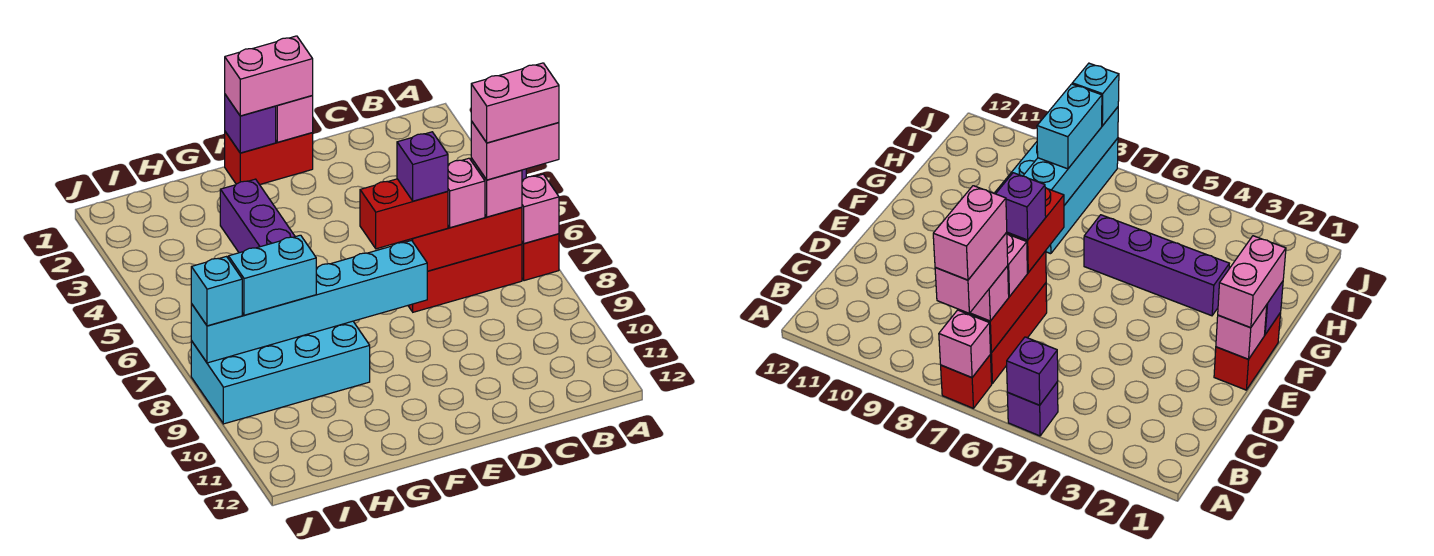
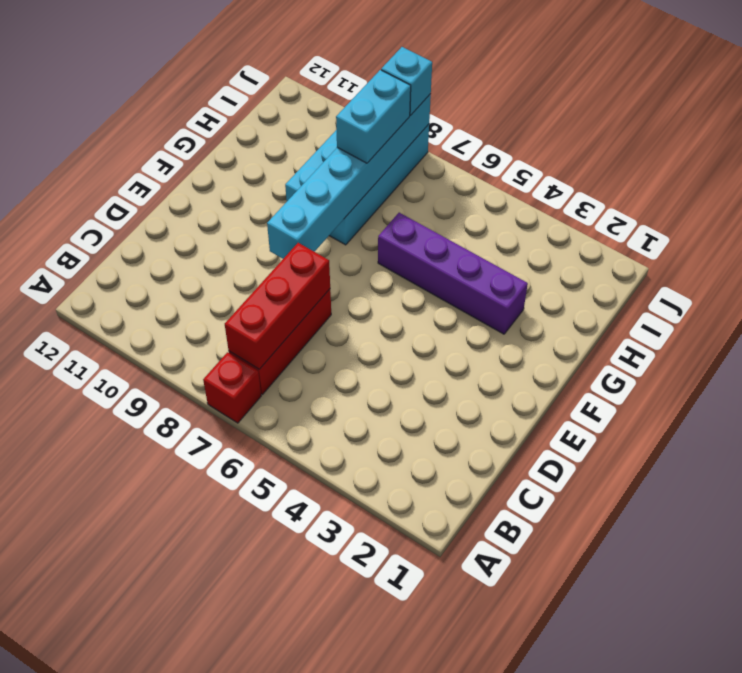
none -> purple brick A5 level 1
none -> red brick E1:F1 level 1
none -> purple brick A5 level 2

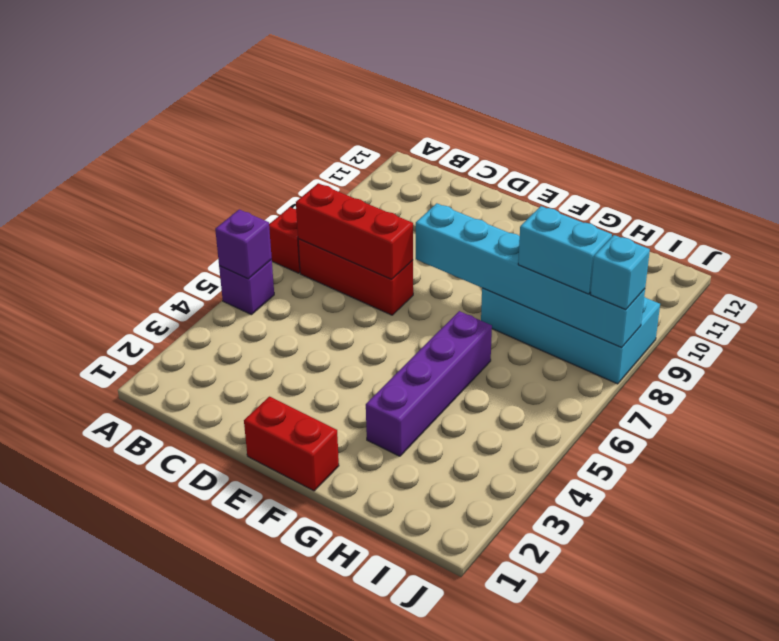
none -> pink brick A7 level 2
none -> pink brick E1 level 2
none -> purple brick F1 level 2

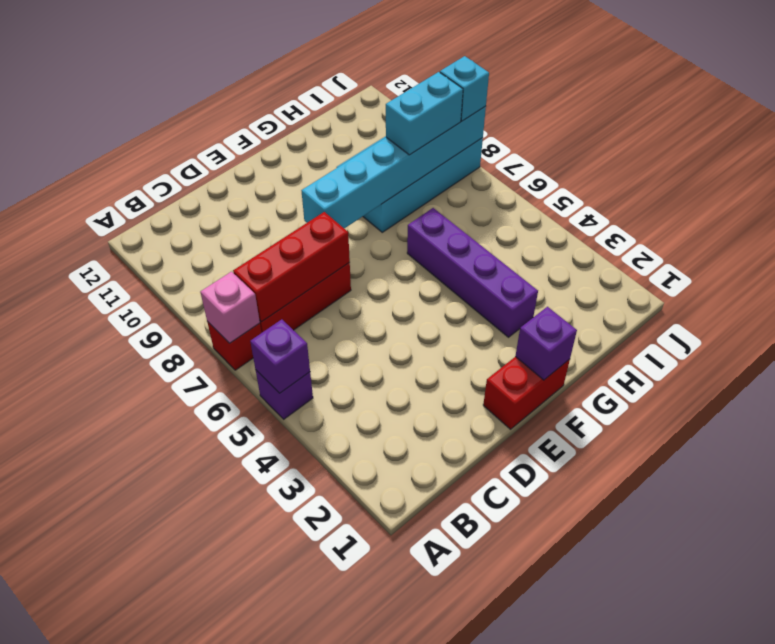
none -> pink brick E1 level 2
none -> pink brick B7 level 3
none -> pink brick C7 level 3

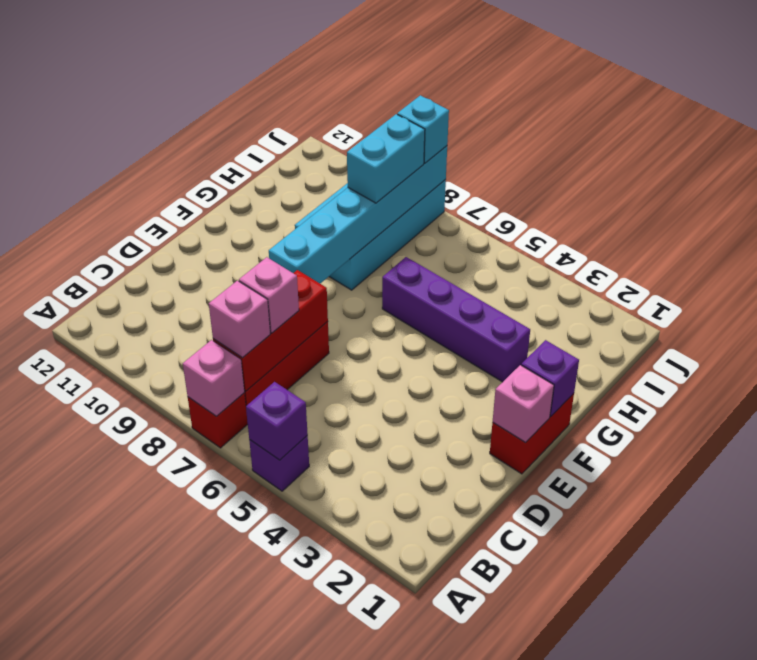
none -> red brick D7:E7 level 3
none -> pink brick E1:F1 level 3
none -> pink brick A7:B7 level 4

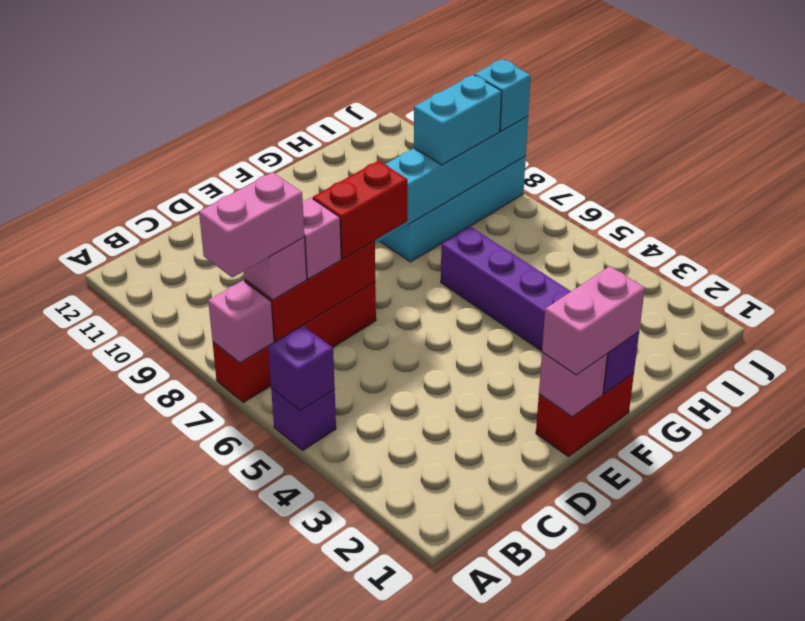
none -> purple brick D7 level 4
none -> pink brick A7:B7 level 5

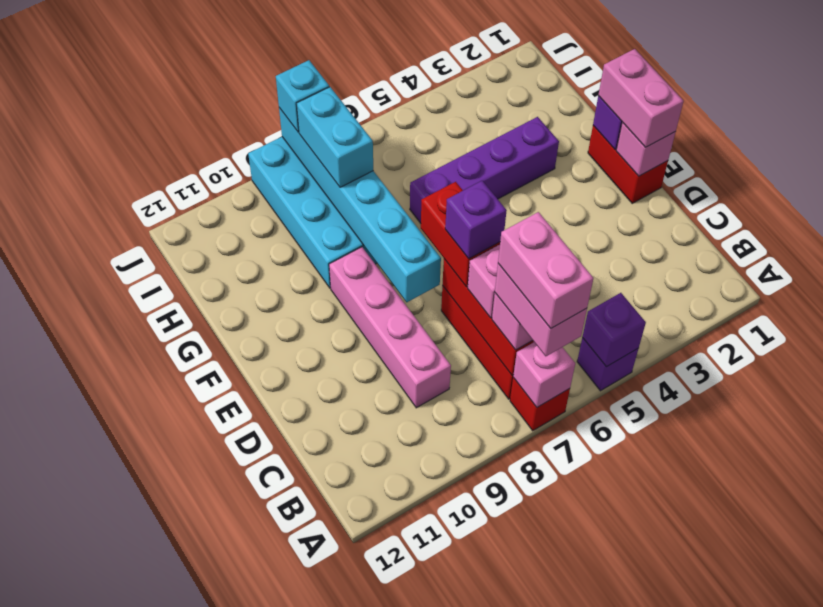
pink brick C9:F9 level 1 -> none

